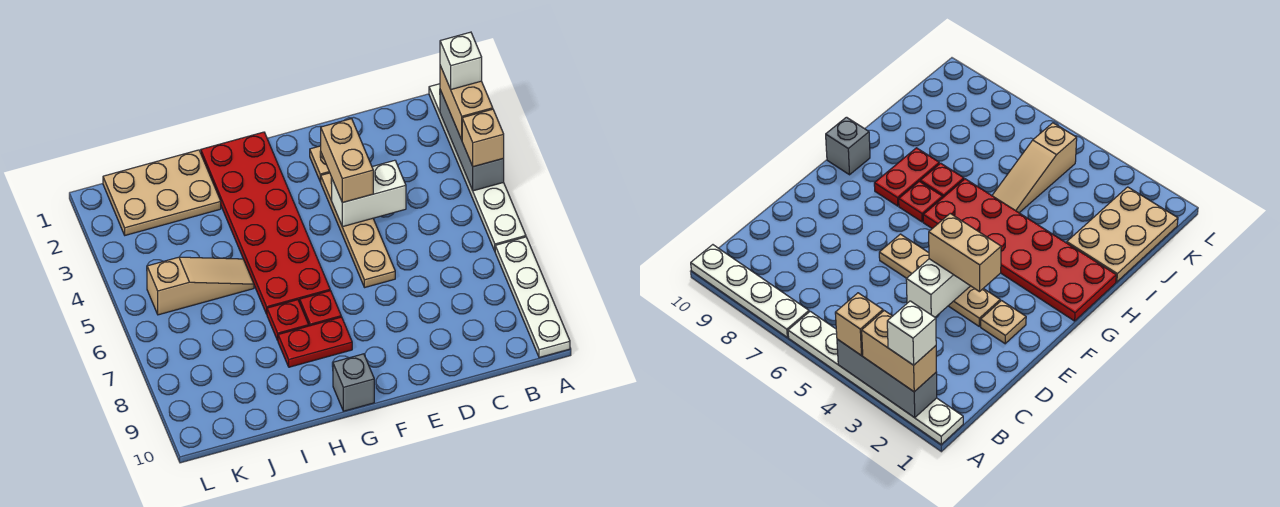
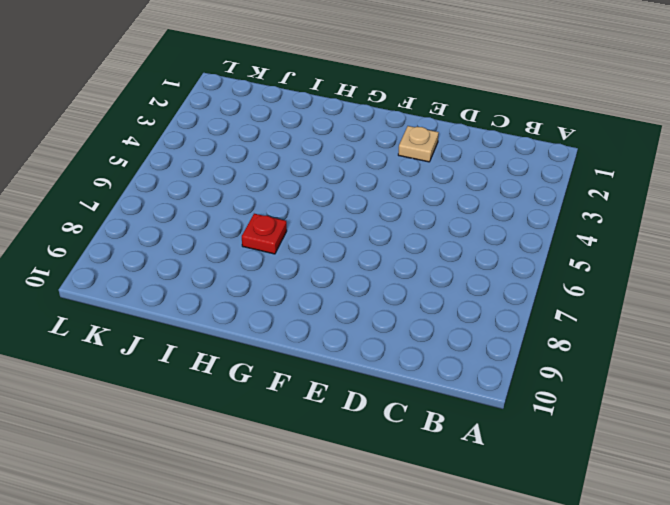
none -> white plate A1:A6 level 1
none -> white plate A7:A10 level 1
none -> tan plate E3:E6 level 1

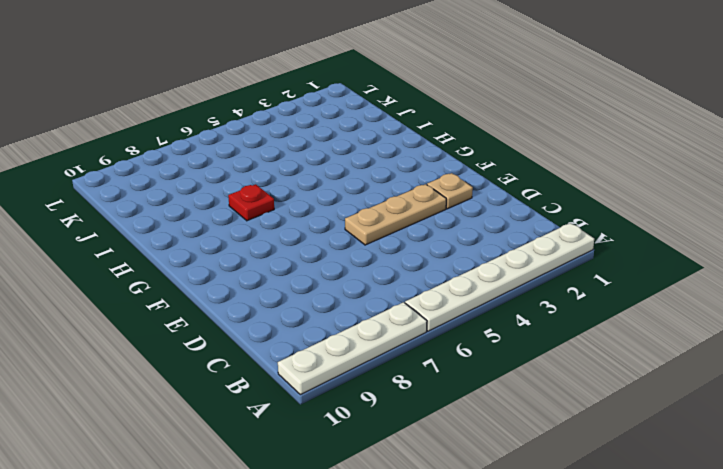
tan plate E3:E5 level 1 -> tan plate E3:E6 level 1
none -> red plate G1:H6 level 1
none -> red plate G7 level 1
none -> red plate G8:H8 level 1

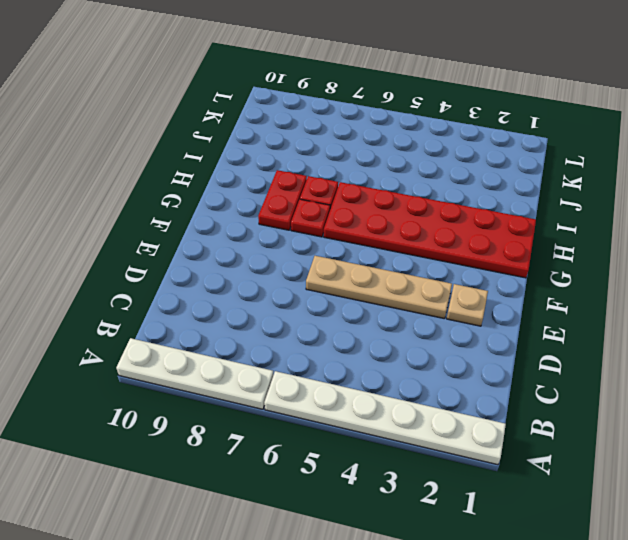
none -> grey brick G10 level 1
none -> tan plate I1:K2 level 1
none -> tan slope I5:K5 level 1 top K

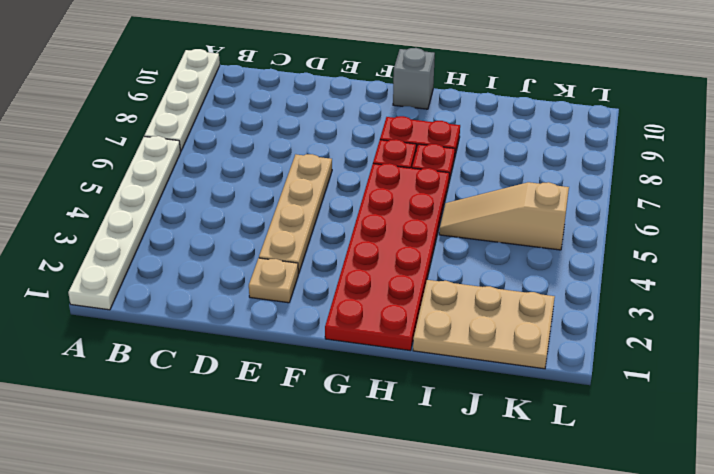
none -> grey brick A2:A4 level 2
none -> white brick D4:E4 level 2
none -> tan brick A2:A3 level 3

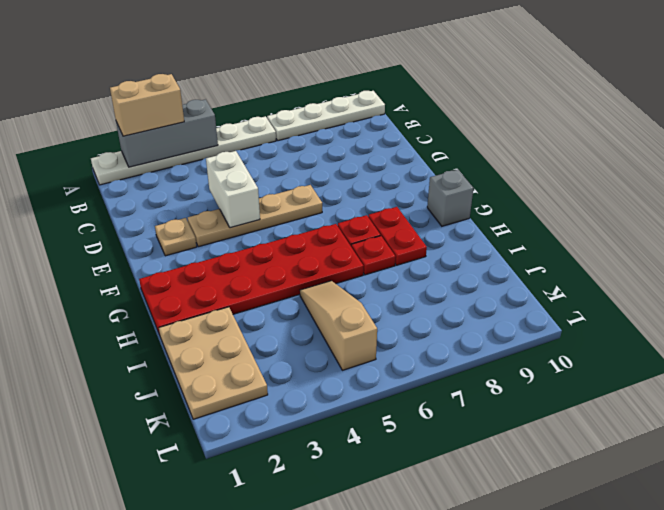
none -> tan brick A4 level 3
none -> tan brick E3:E4 level 3
none -> white brick A2 level 4

